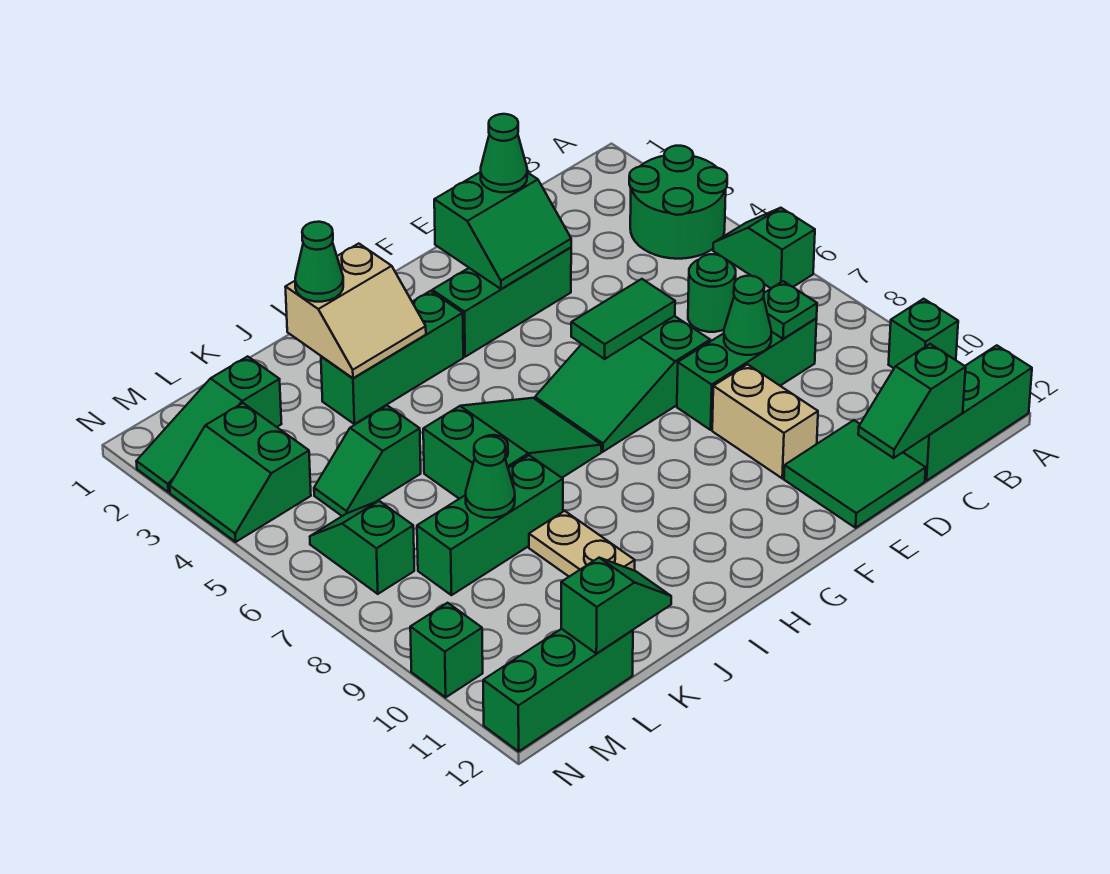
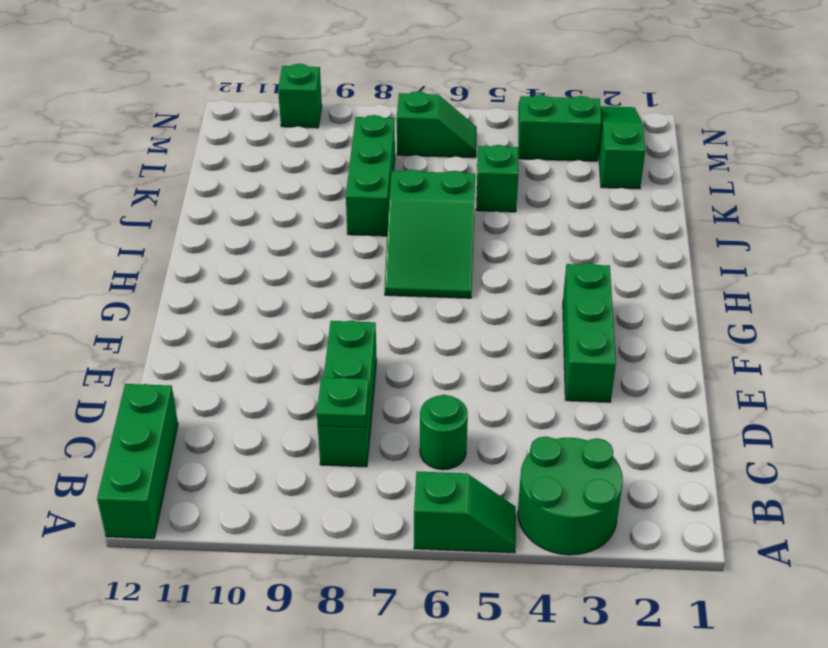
none -> green brick A10 level 1
none -> green tile D11:E12 level 1
none -> green slope E6:G7 level 1 top E
none -> tan brick E9:E10 level 1

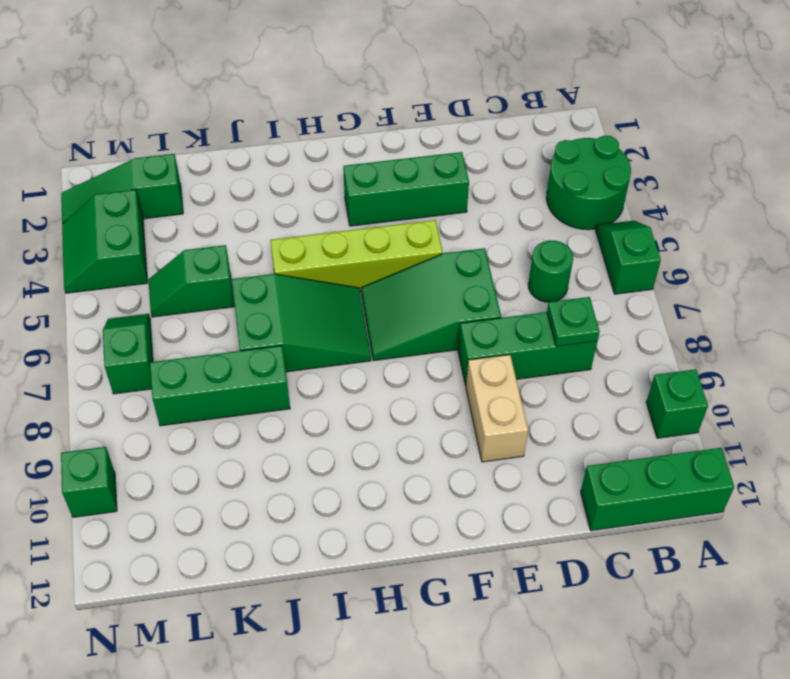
lime brick F5:I5 level 1 -> none
none -> green tile D11:E12 level 1
none -> green brick H3:J3 level 1
none -> tan plate J9:J10 level 1
none -> green brick L12:N12 level 1

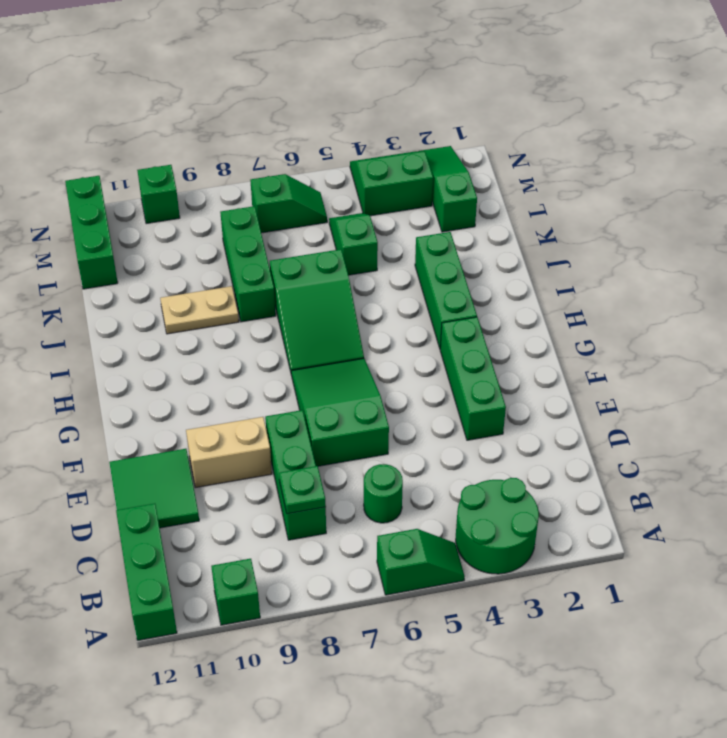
none -> green slope C12:D12 level 2 top C
none -> green cone D8 level 2
none -> green slope E2:F3 level 2 top 2
none -> green tile E6:F6 level 2

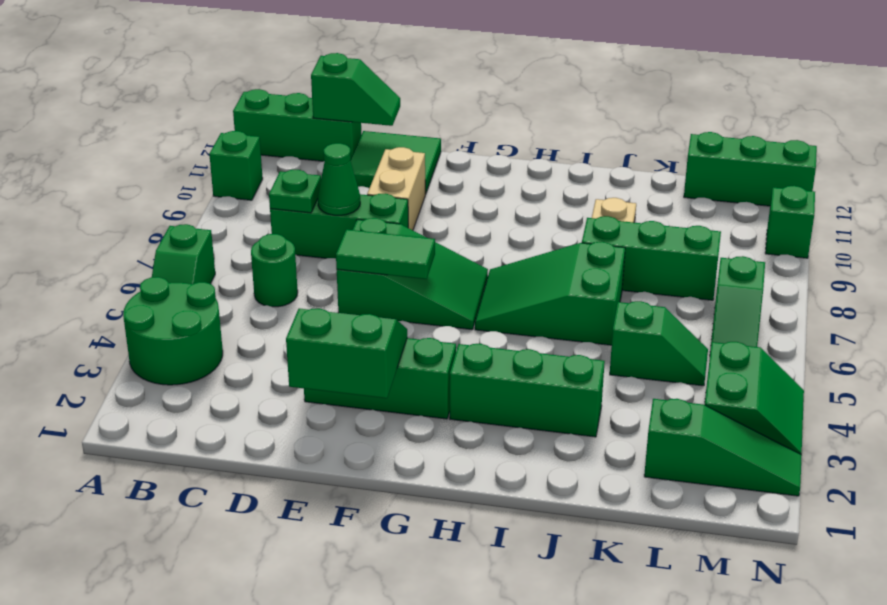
none -> tan slope I2:J3 level 2 top 2
none -> green cone K8 level 2
none -> green slope K12:L12 level 2 top L
none -> green cone E2 level 3

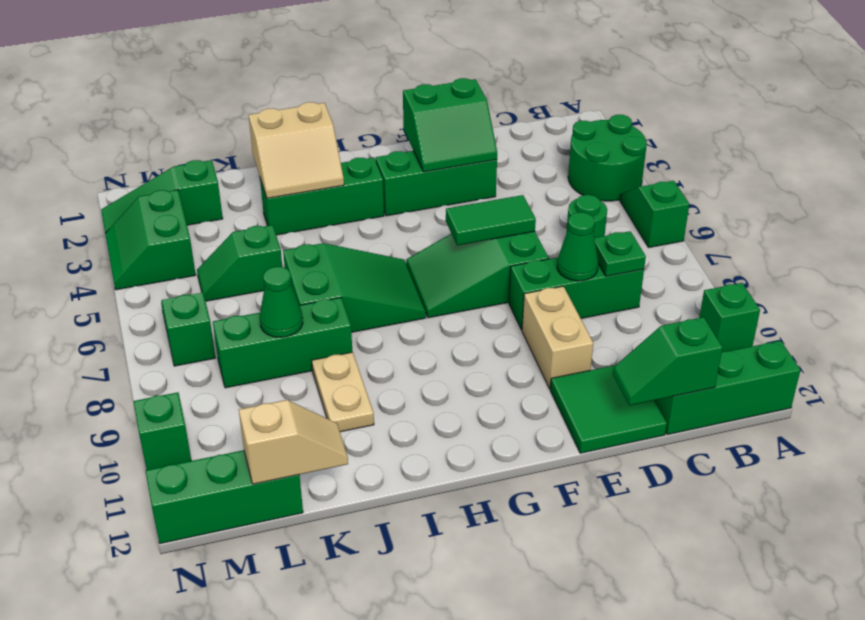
tan slope K12:L12 level 2 top L -> green slope K12:L12 level 2 top L
none -> green cone E2 level 3
none -> green cone J2 level 3

